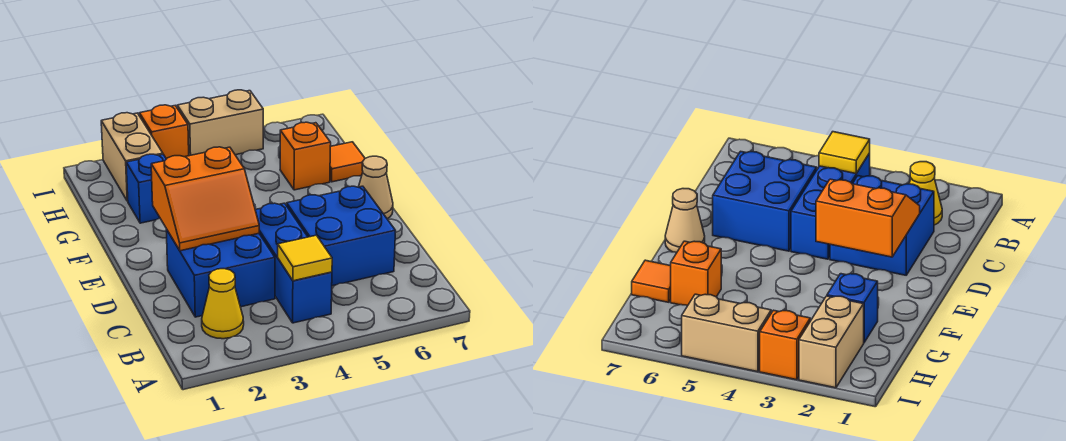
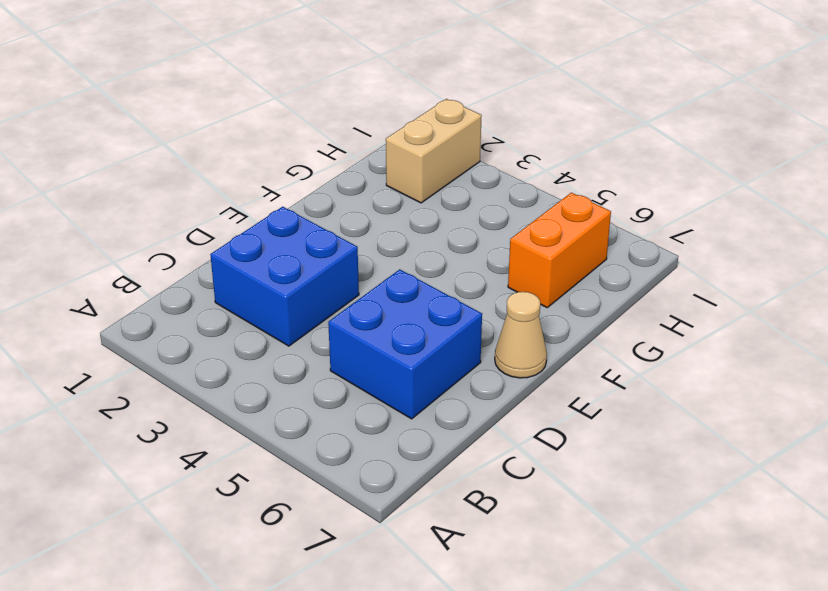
orange brick G6:H6 level 1 -> orange brick G6 level 1
none -> yellow cone B2 level 1
none -> blue brick B4:D4 level 1
none -> blue brick G2 level 1

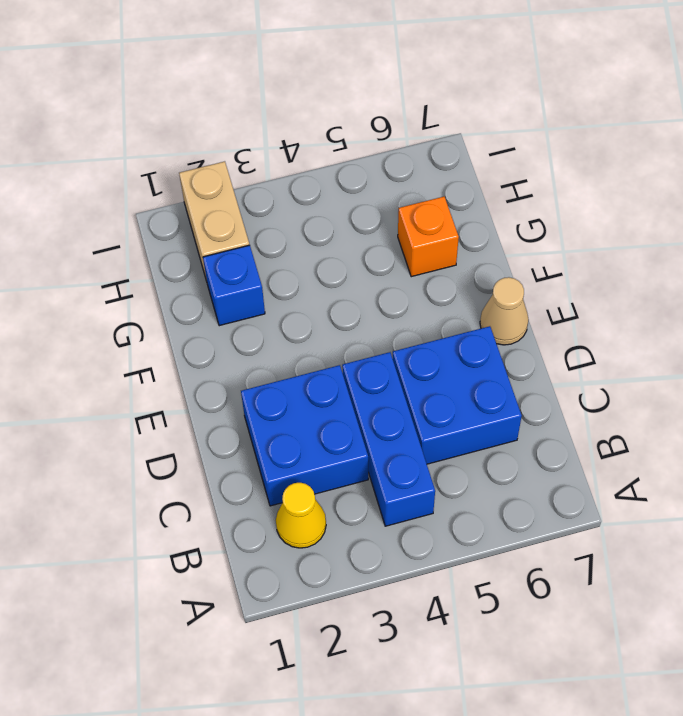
none -> orange tile G7 level 1
none -> orange brick I3 level 1
none -> tan brick I4:I5 level 1

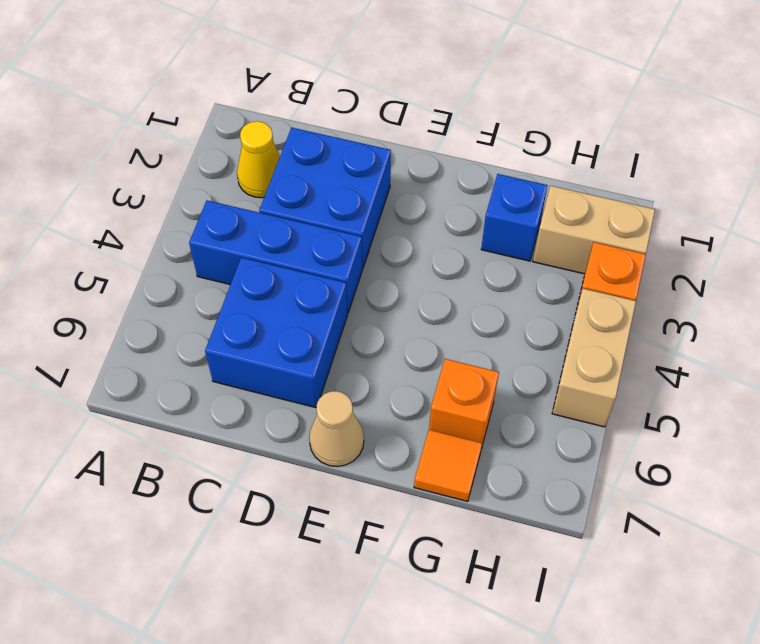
none -> yellow tile B4 level 2
none -> orange slope D2:E3 level 2 top E

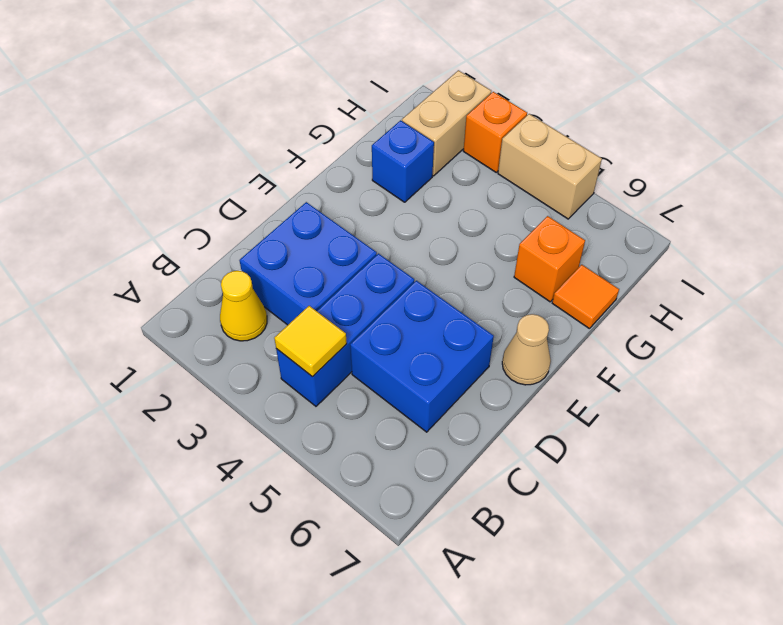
none -> orange slope D2:E3 level 2 top E

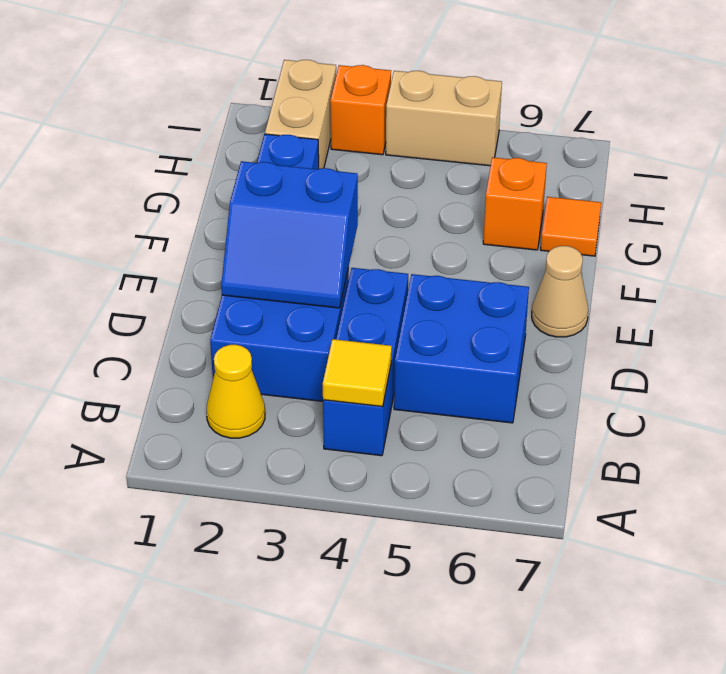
blue slope D2:E3 level 2 top E -> orange slope D2:E3 level 2 top E

